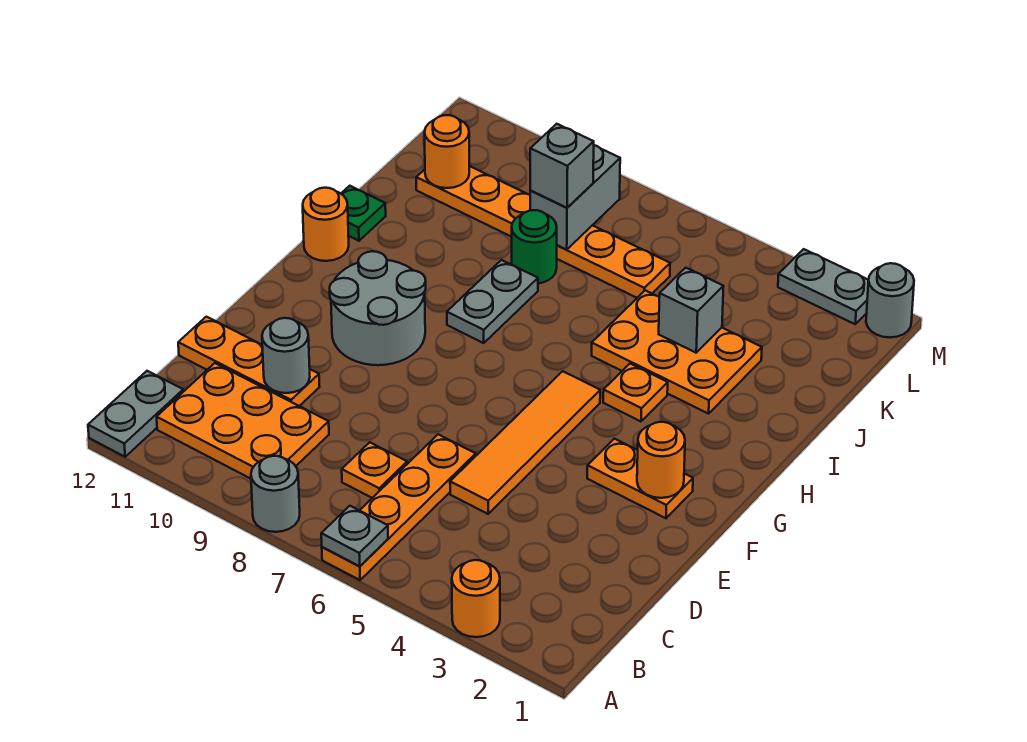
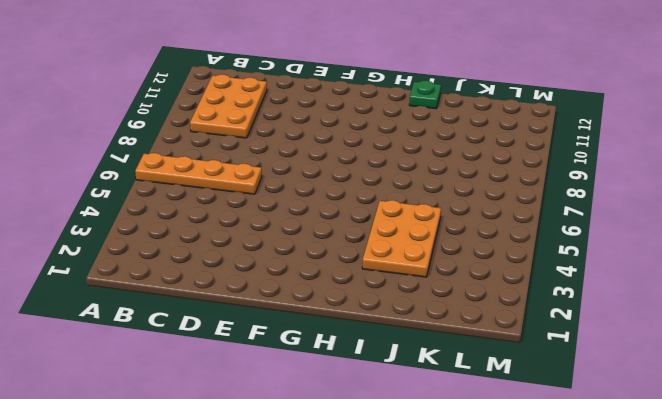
none -> orange round brick A3 level 1
none -> grey round brick A8 level 1
none -> grey plate A12:B12 level 1

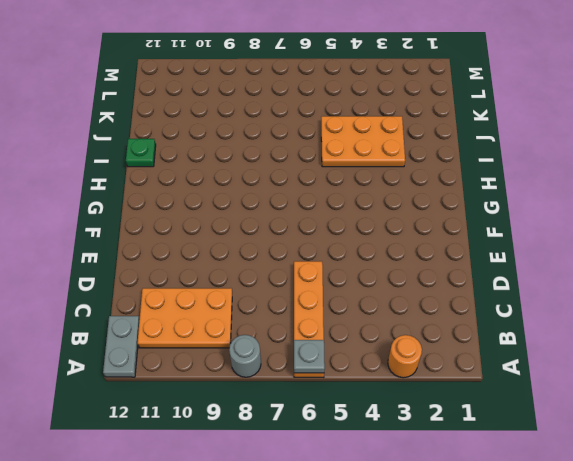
none -> orange plate C7 level 1
none -> orange tile D5:G5 level 1
none -> orange plate D10:D12 level 1

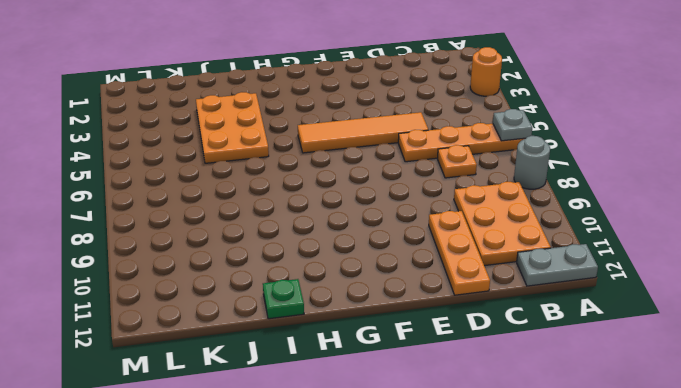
none -> orange plate F2:F3 level 1
none -> grey round brick F9:G10 level 1
none -> orange plate H4 level 1

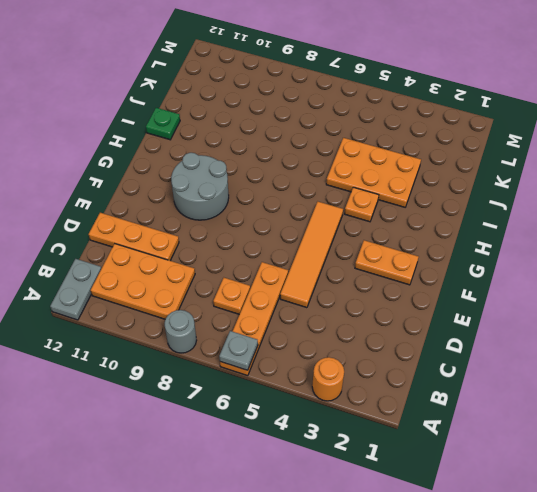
none -> grey plate H8:I8 level 1
none -> orange round brick H12 level 1
none -> green round brick J8 level 1

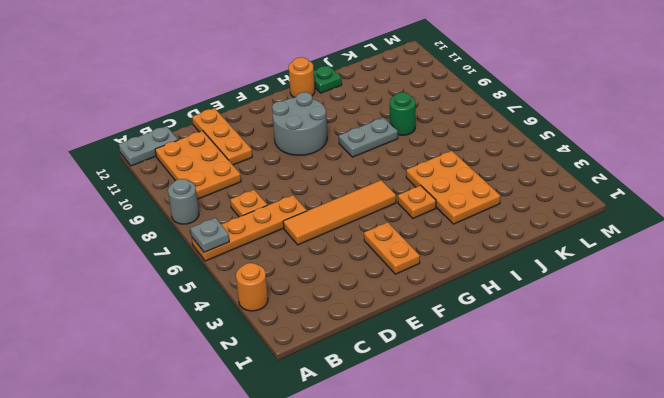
none -> orange plate K6:K11 level 1
none -> grey round brick M1 level 1
none -> grey plate M2:M3 level 1

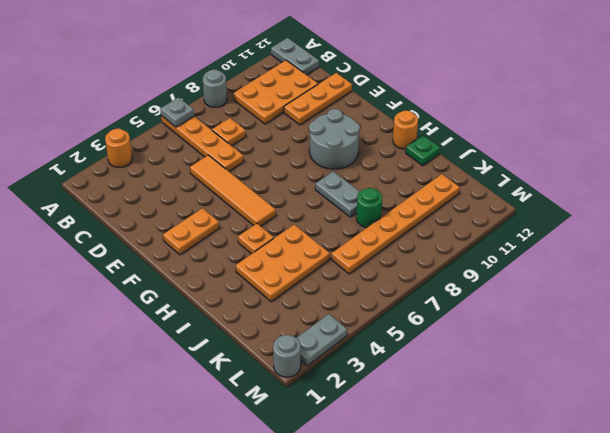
none -> grey round brick D10 level 2
none -> orange round brick F2 level 2
none -> grey brick J4 level 2

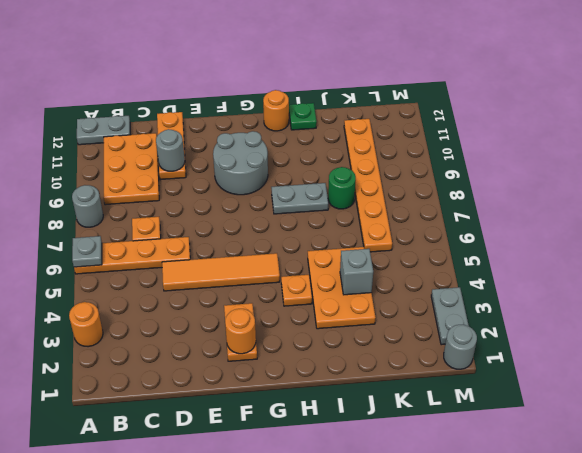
none -> grey brick K8:L8 level 2
none -> orange round brick K11 level 2
none -> grey brick K8 level 3

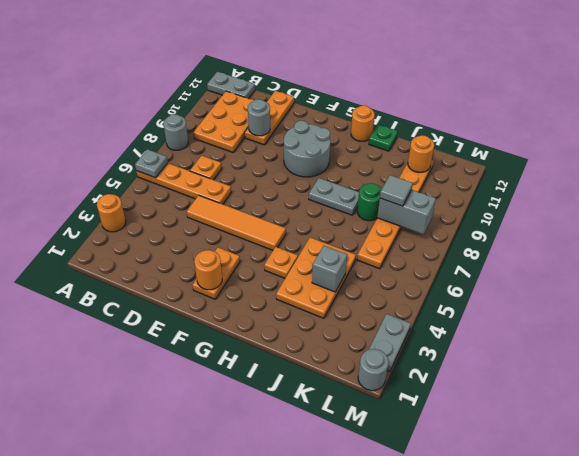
grey tile K8 level 3 -> grey brick K8 level 3

